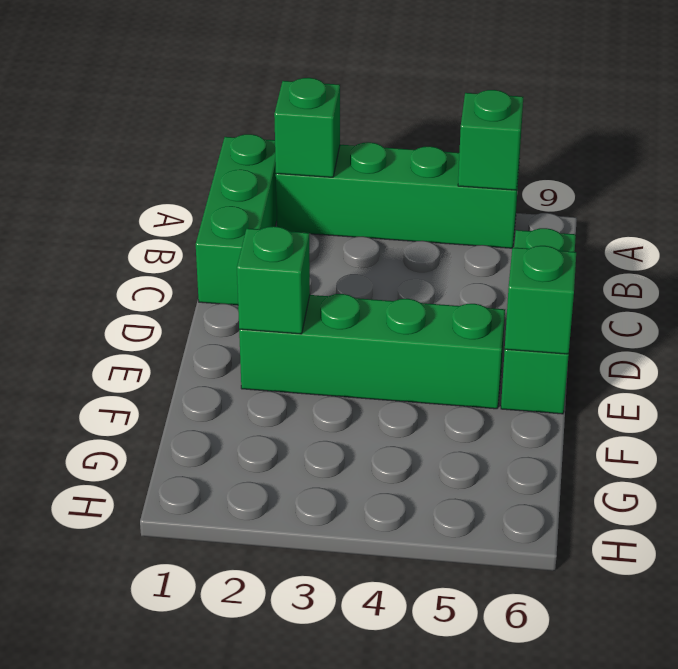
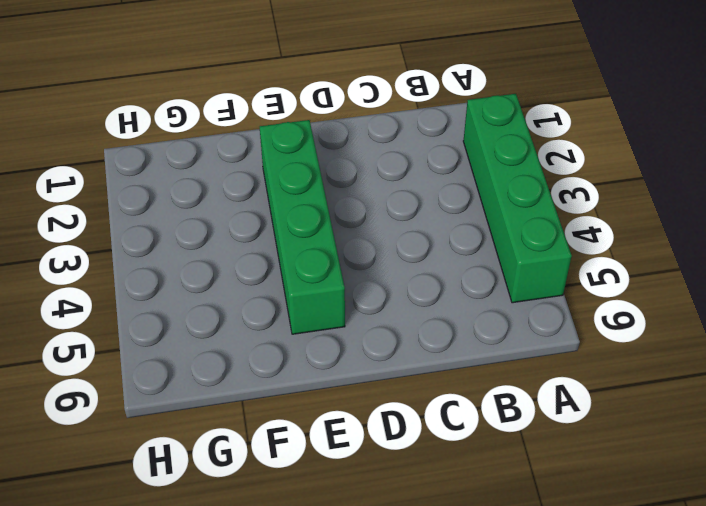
none -> green brick A1:C1 level 1
none -> green brick C6:E6 level 1

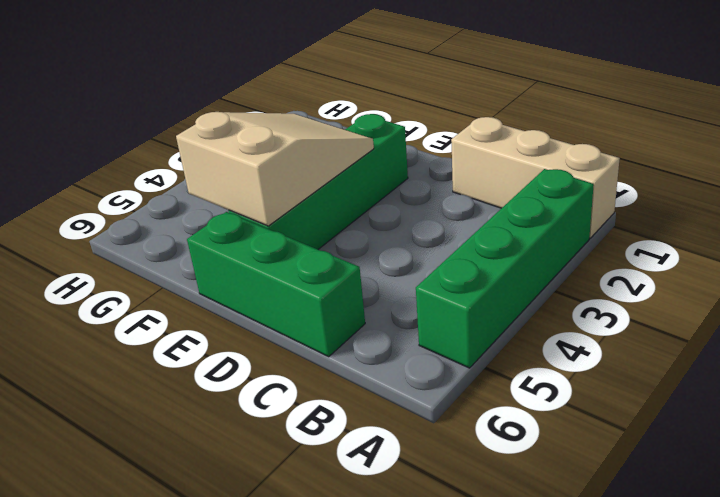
tan brick A1:C1 level 1 -> green brick A1:C1 level 1
tan slope E3:F5 level 2 top 5 -> none
none -> green brick A2 level 2
none -> green brick A5 level 2

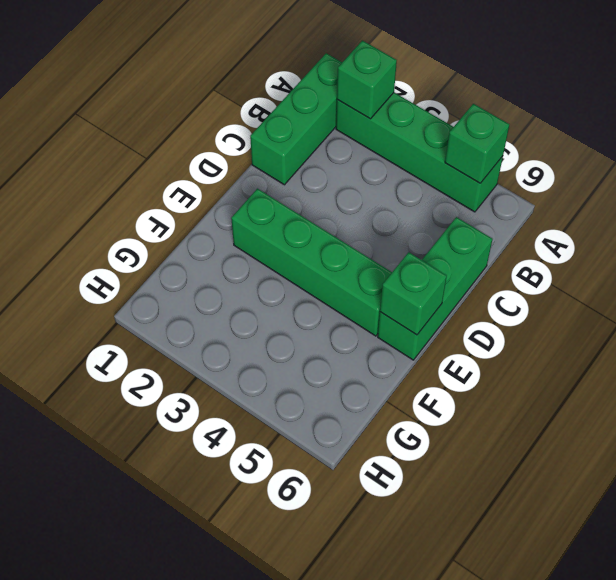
none -> green brick E2 level 2

